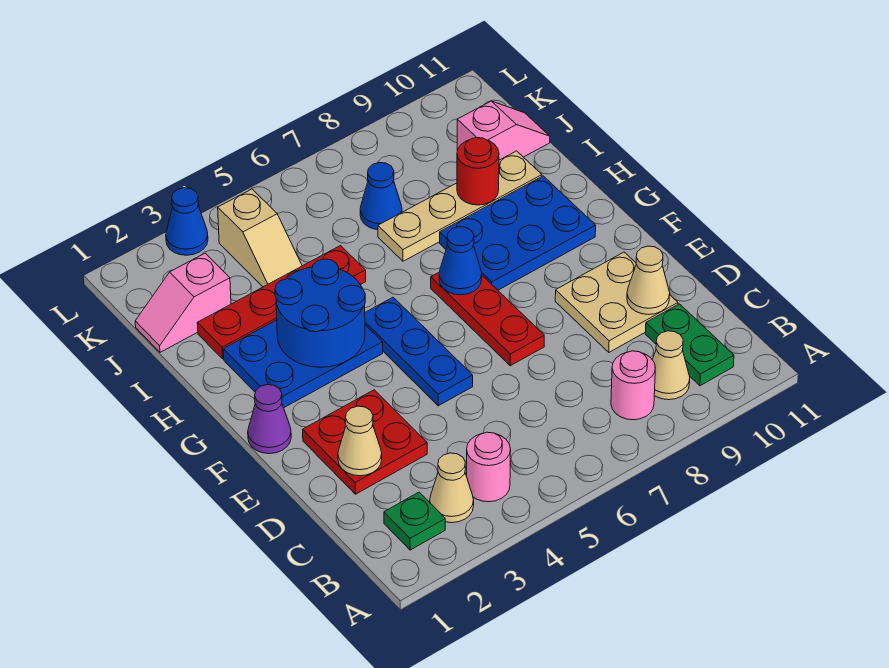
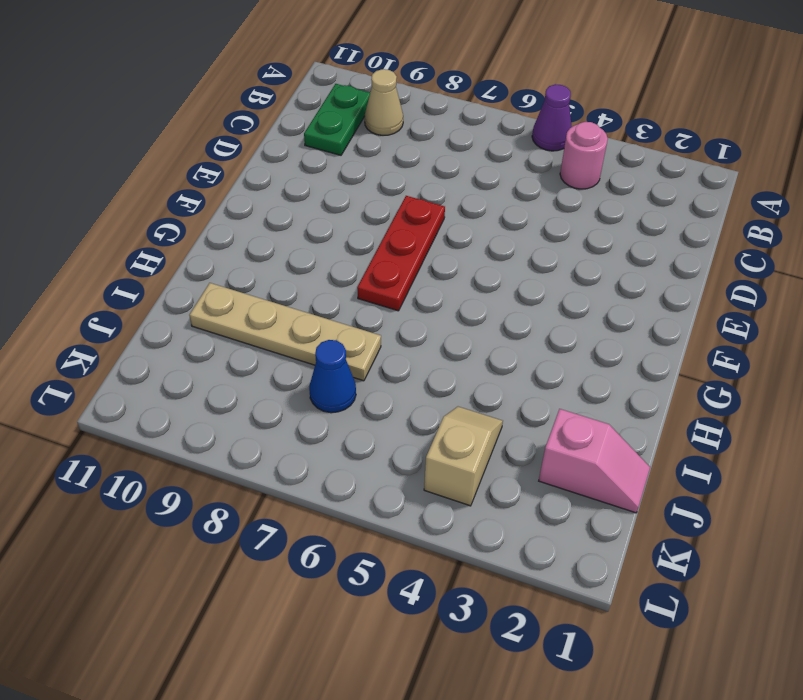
purple cone A5 level 1 -> purple cone F1 level 1
none -> green plate B2 level 1
none -> tan cone B3 level 1
none -> pink round brick B8 level 1

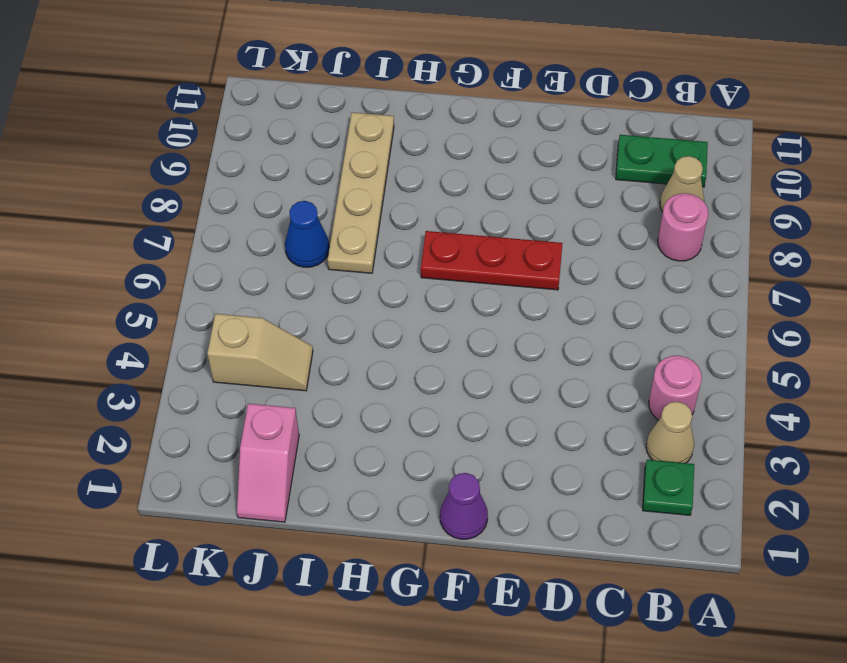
none -> red plate D2:E3 level 1
none -> tan plate D9:E10 level 1
none -> blue plate E5:G5 level 1

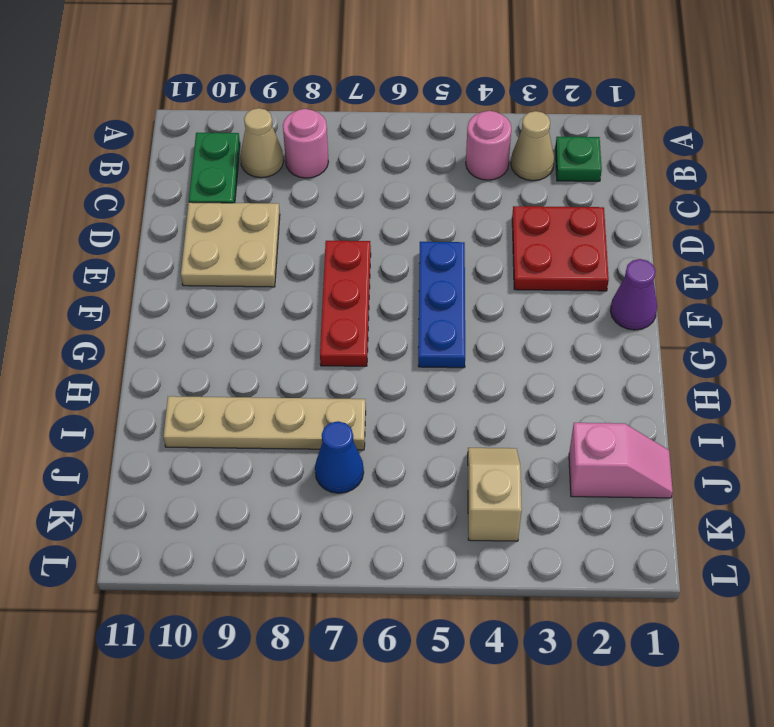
none -> blue plate G2:H4 level 1
none -> blue plate G8:H10 level 1
none -> red plate I2:I5 level 1

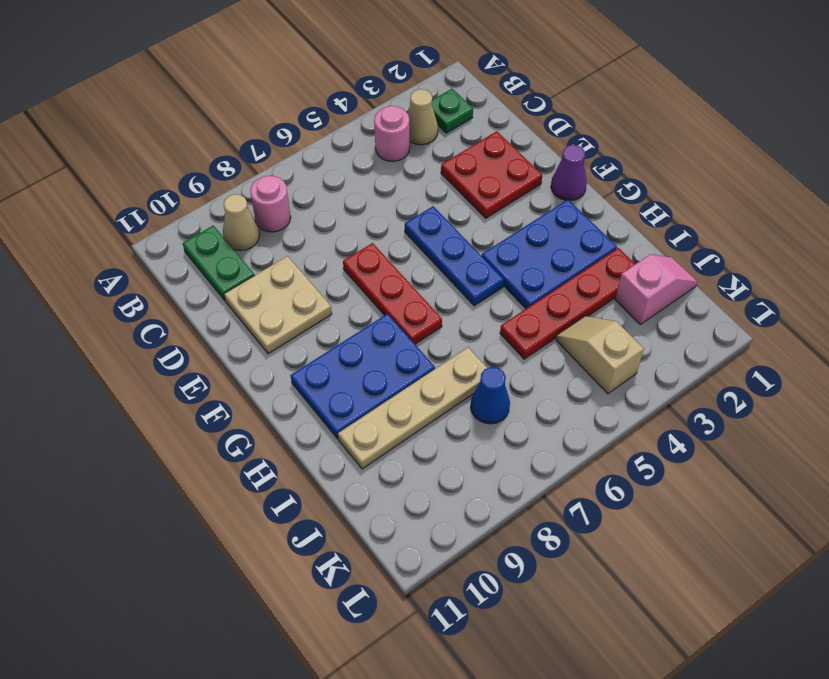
none -> pink slope J10:J11 level 1 top 10
none -> blue cone L3 level 1
none -> tan cone D2 level 2

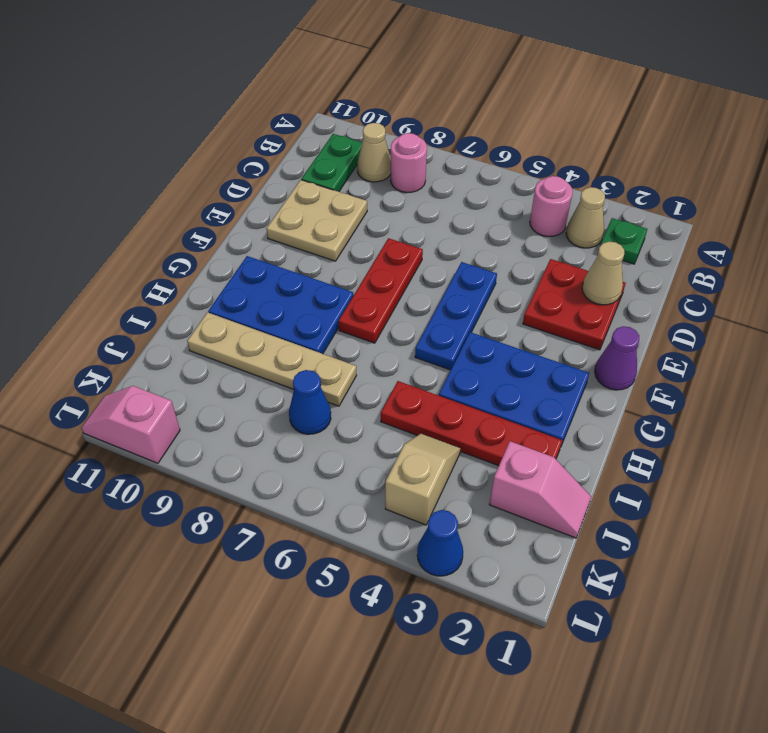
pink slope L10:L11 level 1 top 10 -> pink slope J10:J11 level 1 top 10
none -> tan cone D10 level 2
none -> blue round brick G3:H4 level 2
none -> blue cone G7 level 2

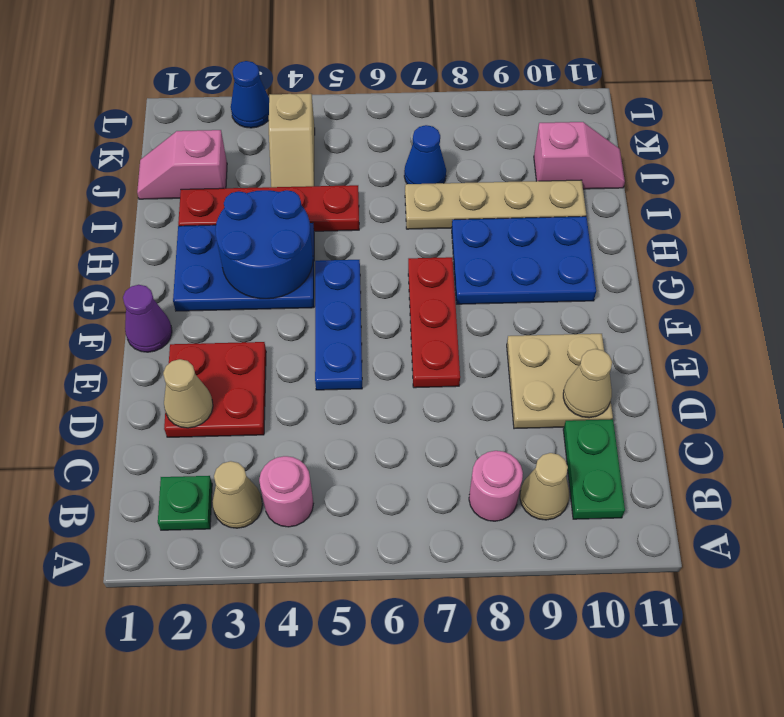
none -> blue cone G7 level 2
none -> red round brick I9 level 2

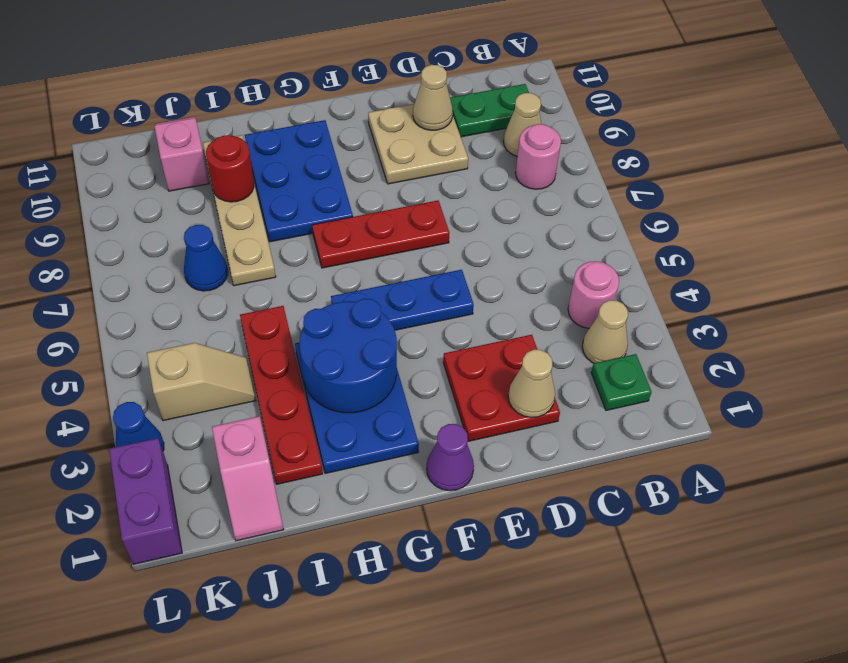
purple brick L1:L2 level 1 -> none
none -> blue cone G7 level 2

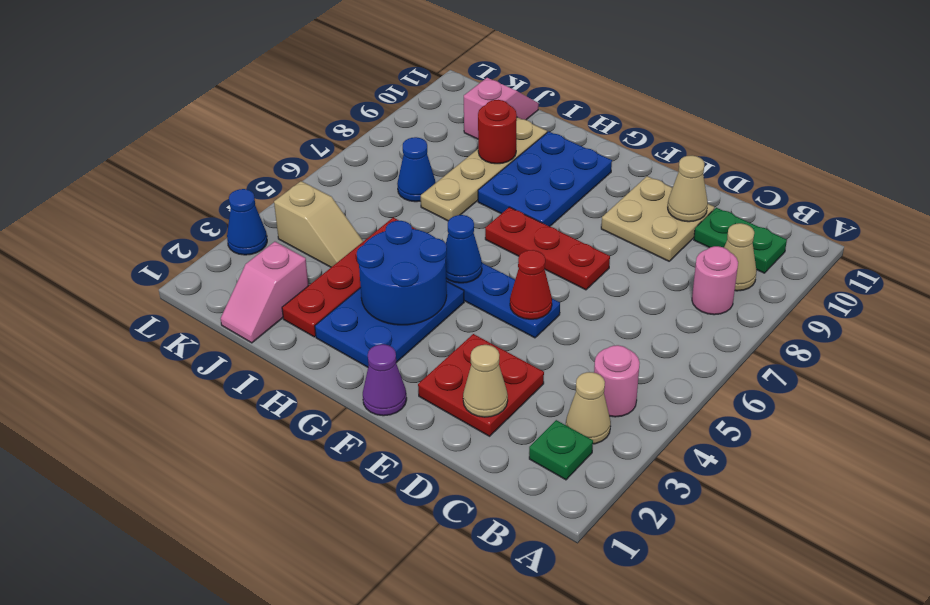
red cone E5 level 2 -> none
blue cone G5 level 2 -> blue cone G7 level 2

